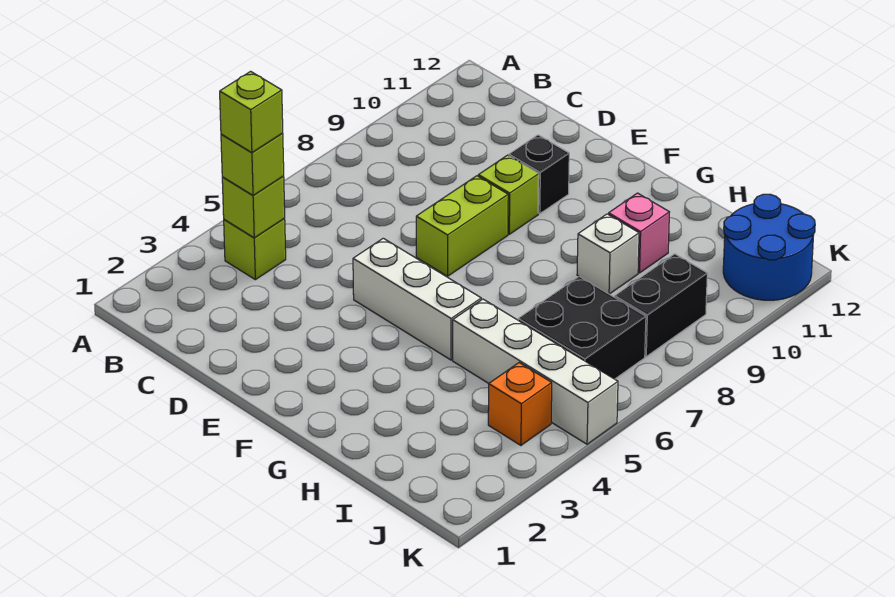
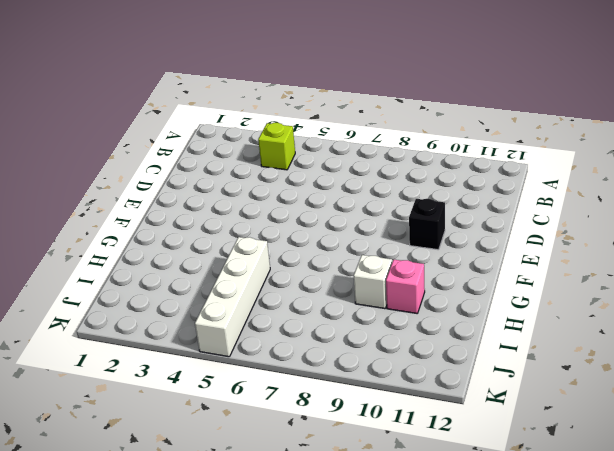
none -> white brick E5:G5 level 1
none -> lime brick E7:E8 level 1
none -> lime brick E9 level 1

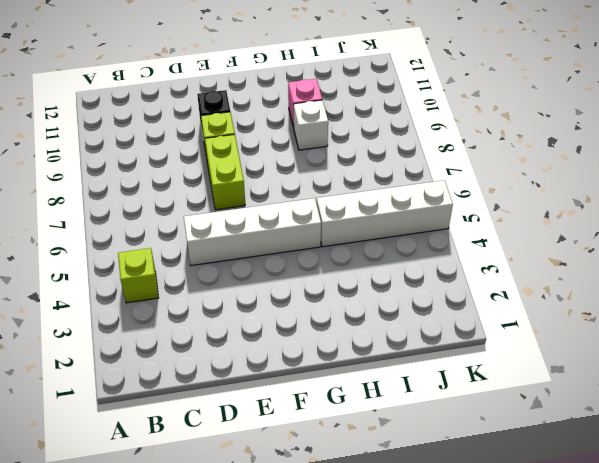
white brick D5:G5 level 1 -> white brick E5:G5 level 1
none -> black brick I6:J7 level 1
none -> orange brick J4 level 1
none -> black brick J8:J9 level 1

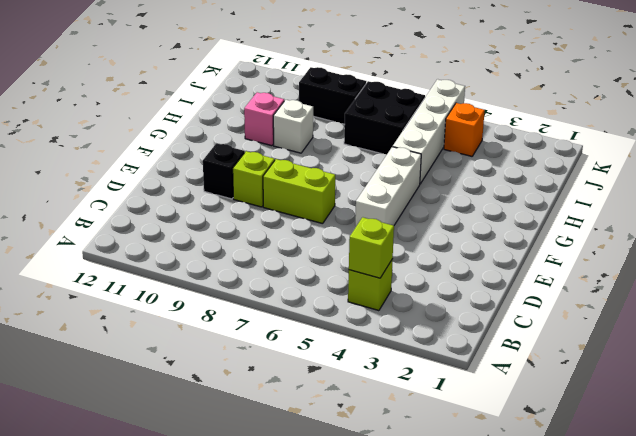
none -> blue round brick J11:K12 level 1
none -> lime brick B4 level 3
none -> lime brick B4 level 4

